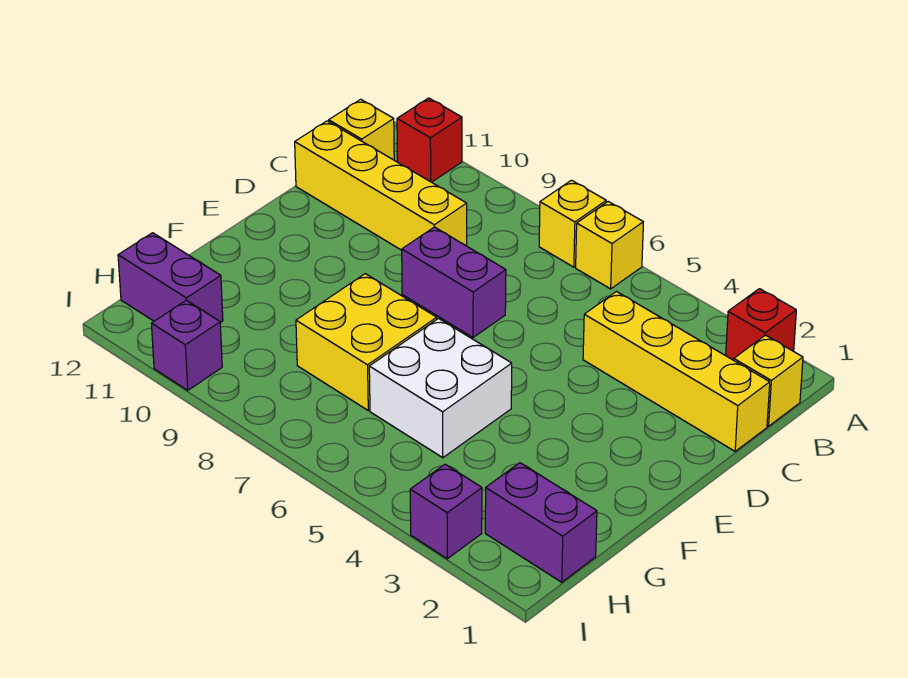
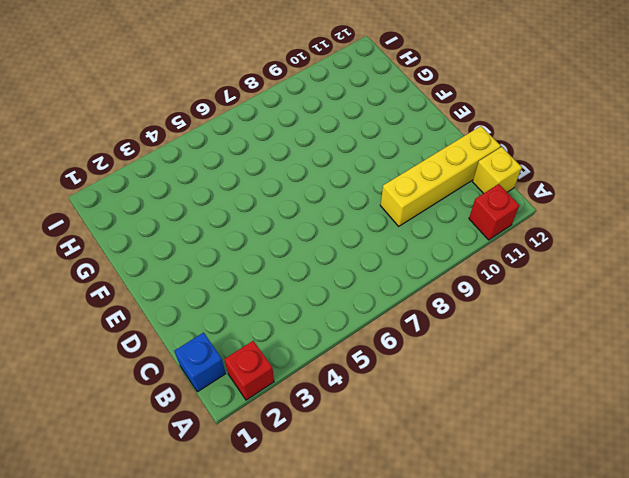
blue brick B1 level 1 -> yellow brick B1 level 1
none -> yellow brick A6 level 1
none -> yellow brick A7 level 1
none -> yellow brick C1:C4 level 1

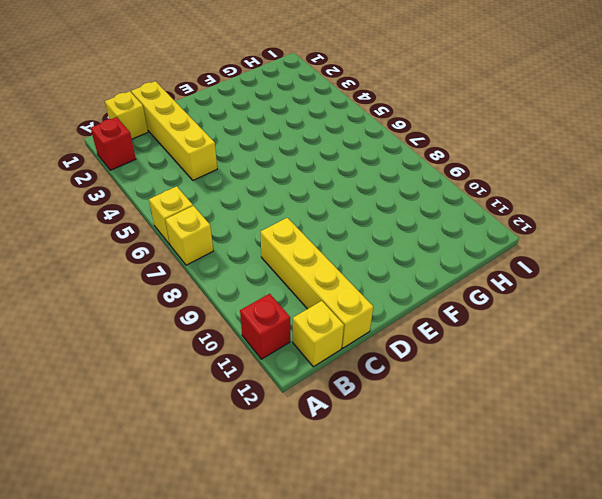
none -> purple brick D7:D8 level 1
none -> white brick F5:G6 level 1
none -> yellow brick F7:G8 level 1

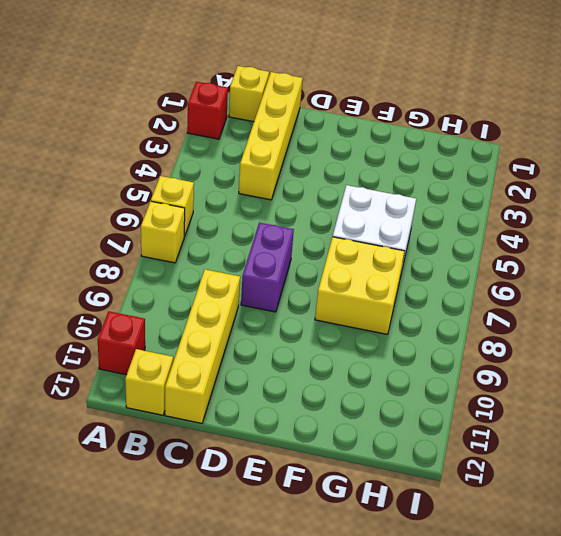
none -> purple brick H1:H2 level 1
none -> purple brick H11:H12 level 1
none -> purple brick I3 level 1

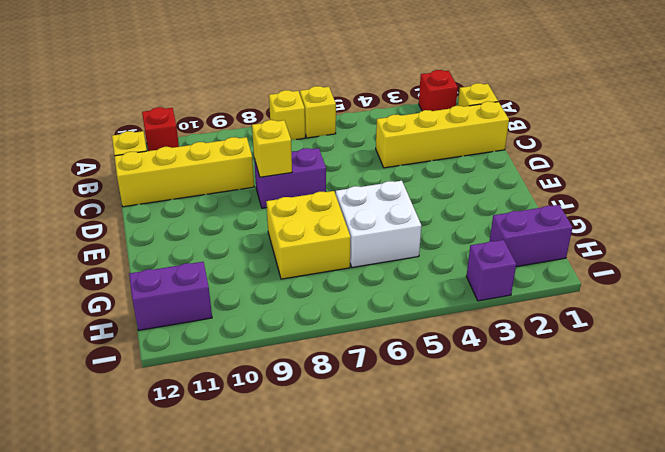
yellow brick D8 level 2 -> none
none -> purple brick I10 level 1

